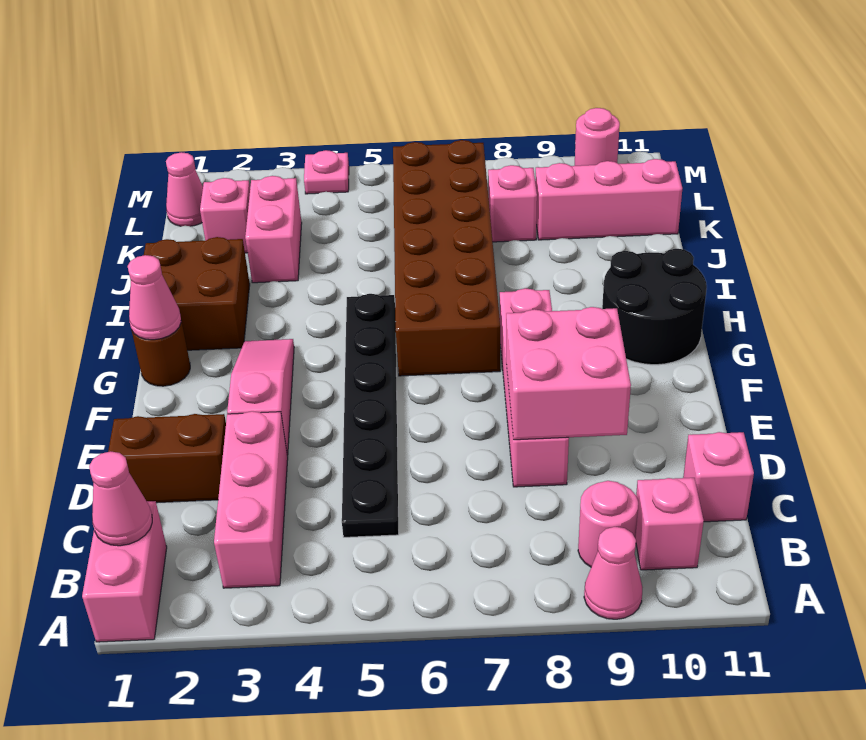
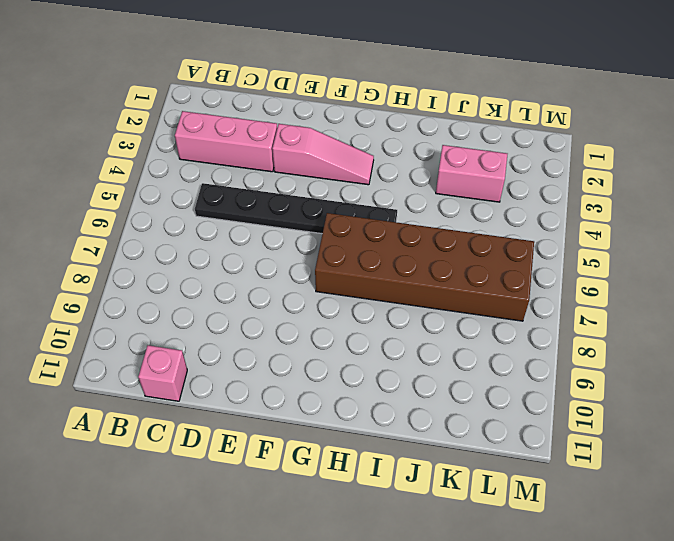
none -> pink brick A1:B1 level 1
none -> pink cone A9 level 1
none -> pink round brick B9 level 1

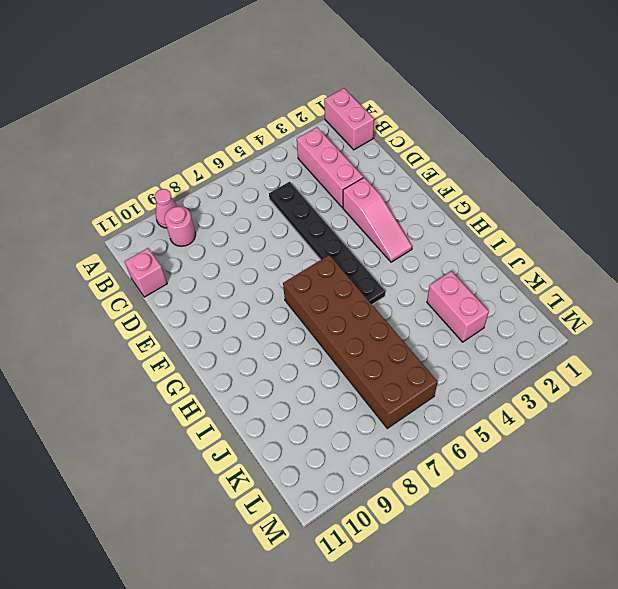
none -> pink brick B10 level 1
none -> brown brick D1:D2 level 1
none -> pink brick D8:G8 level 1

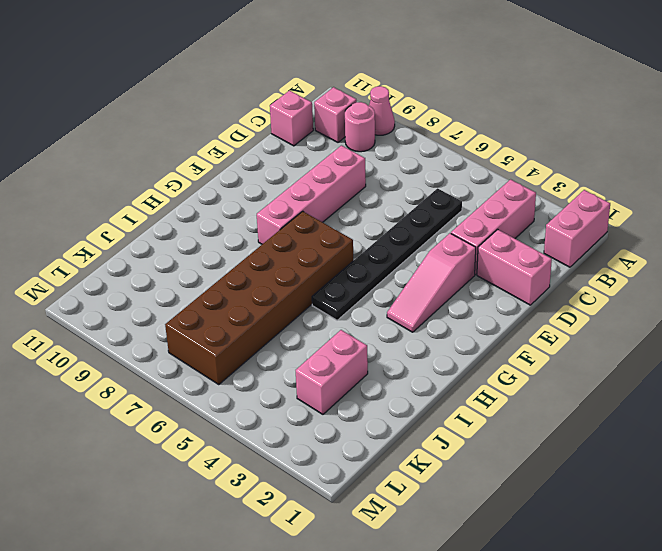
pink brick D1:D2 level 1 -> brown brick D1:D2 level 1
none -> brown round brick G1 level 1
none -> black round brick G10:H11 level 1
none -> brown brick H1:I2 level 1

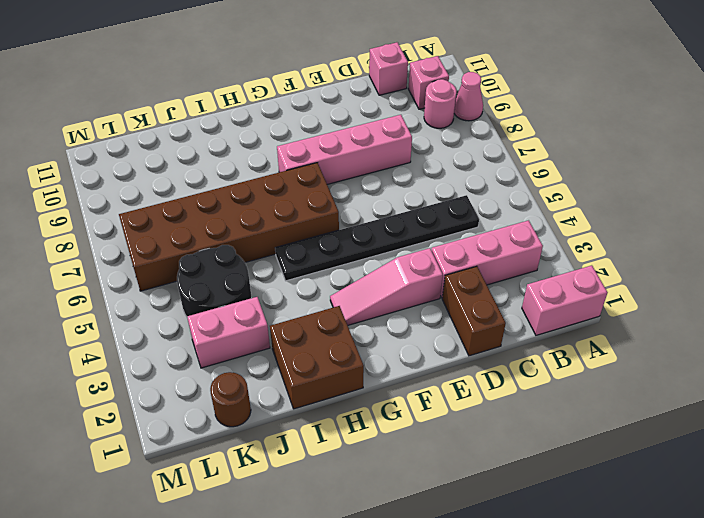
black round brick J4:K5 level 1 -> black round brick G10:H11 level 1
brown round brick K1 level 1 -> brown round brick G1 level 1
none -> pink brick K2 level 1
none -> pink brick K8 level 1
none -> pink brick K9:K11 level 1

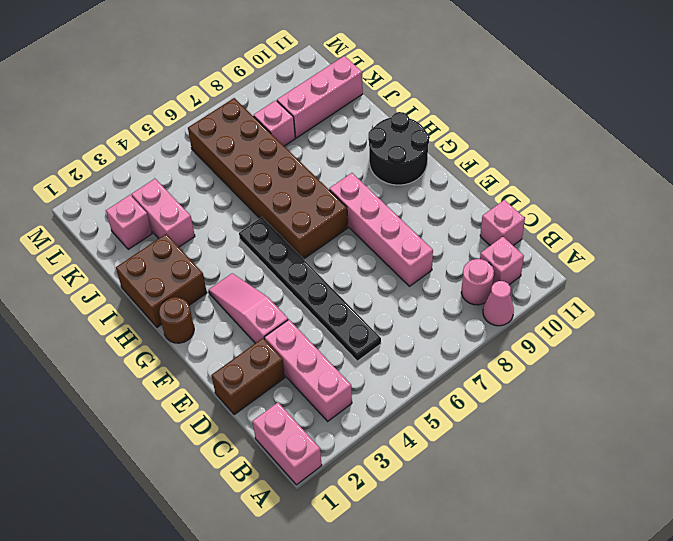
none -> pink cone L1 level 1
none -> pink plate M4 level 1
none -> pink round brick M10 level 1

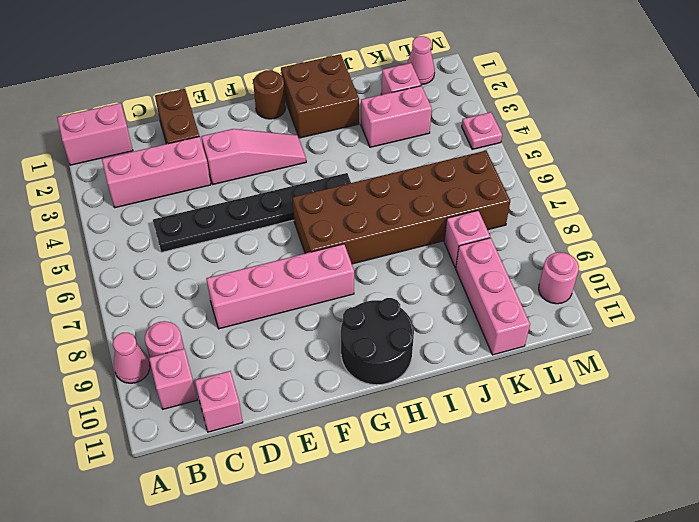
none -> pink cone B1 level 2
none -> pink brick D8:E9 level 2
none -> pink cone G1 level 2

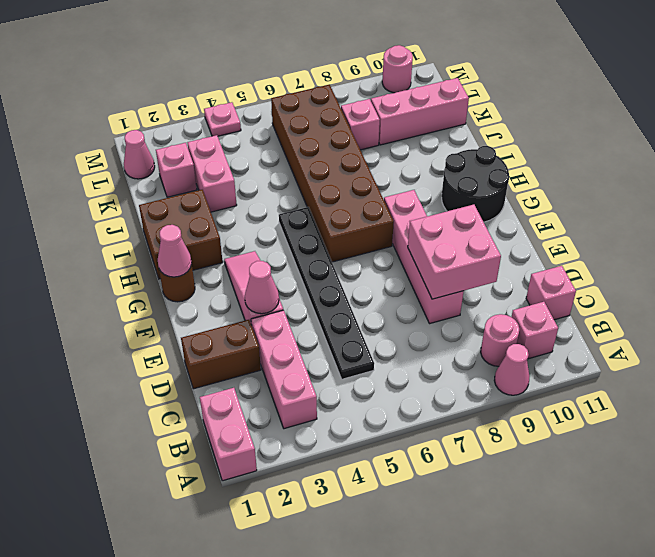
pink cone E3 level 2 -> pink cone B1 level 2

